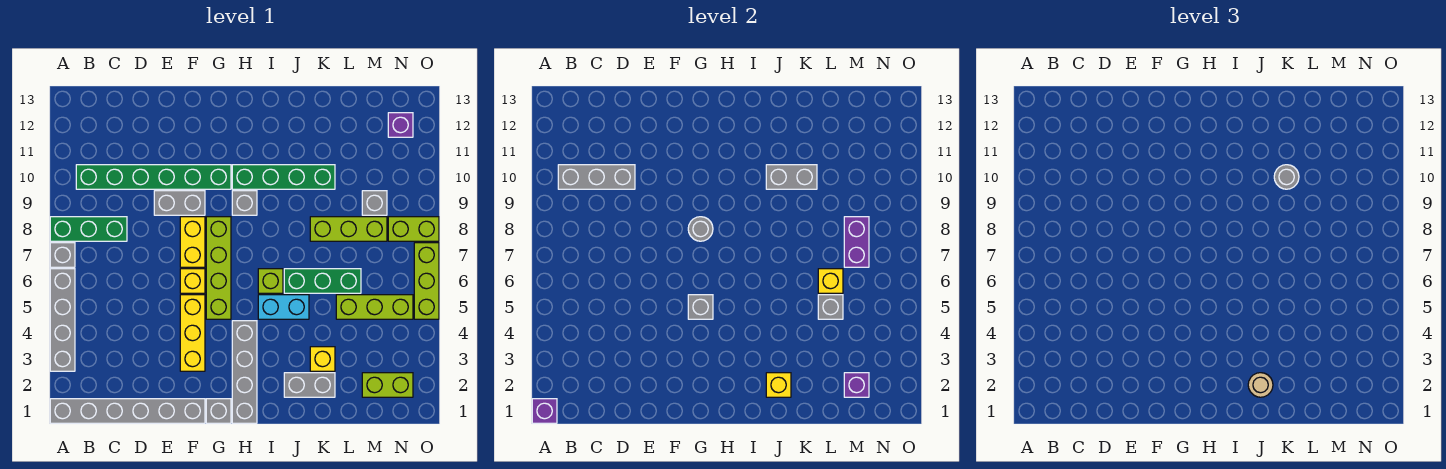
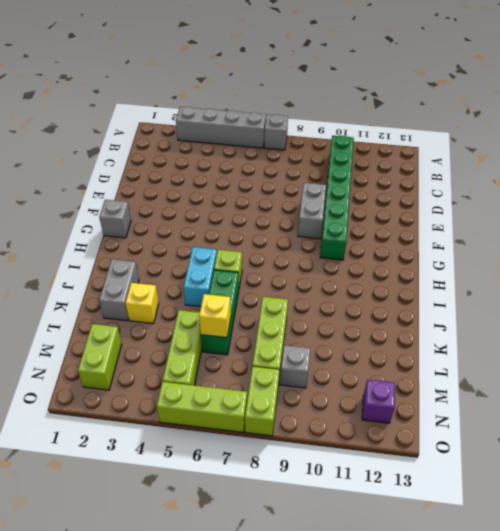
none -> grey brick A1:F1 level 1
none -> green brick A8:C8 level 1
none -> yellow brick F3:F5 level 1
none -> yellow brick F6 level 1

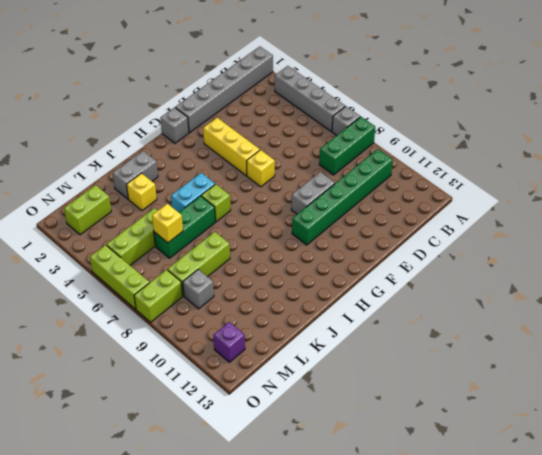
none -> yellow brick F7:F8 level 1
none -> lime brick G5:G8 level 1
none -> grey brick H1:H4 level 1
none -> grey brick H9 level 1

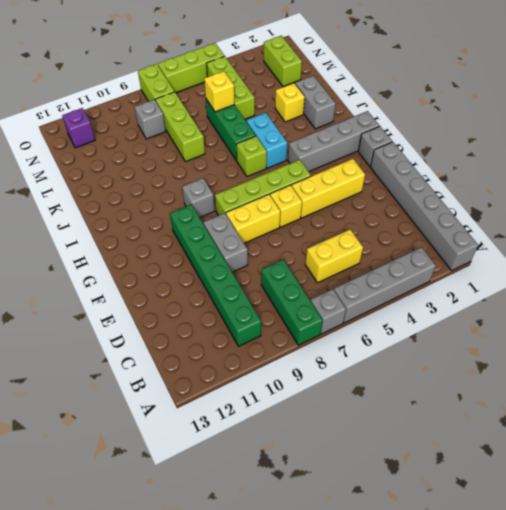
yellow brick C5:C6 level 1 -> none
none -> green brick H10:K10 level 1
none -> purple brick A1 level 2
none -> grey brick B10:D10 level 2
none -> grey brick G5 level 2

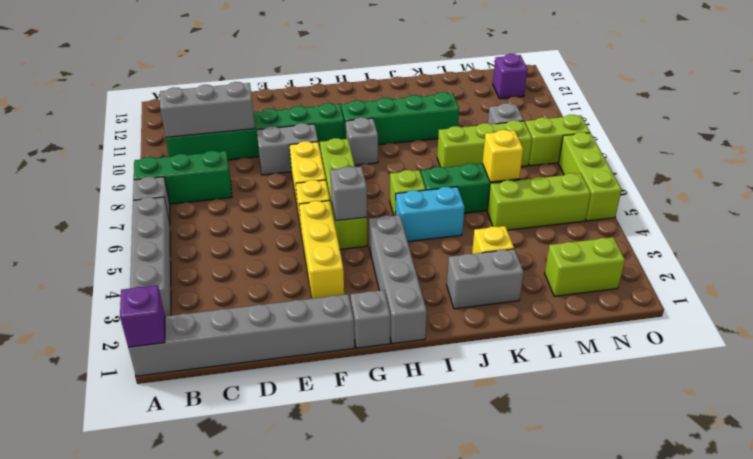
none -> grey round brick G8 level 2
none -> yellow brick J2 level 2
none -> grey brick J10:K10 level 2
none -> grey brick L5 level 2

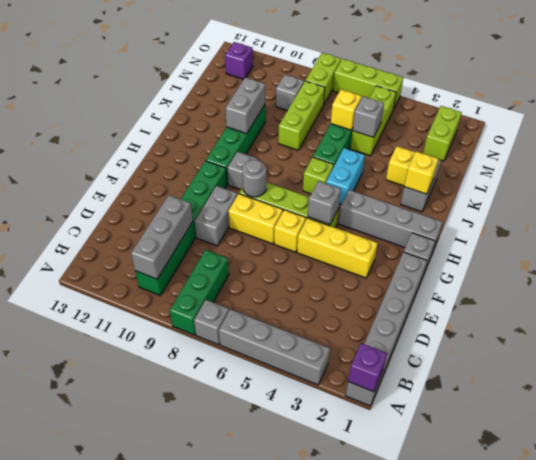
none -> purple brick M2 level 2
none -> purple brick M7:M8 level 2
none -> tan round brick J2 level 3
none -> grey round brick K10 level 3

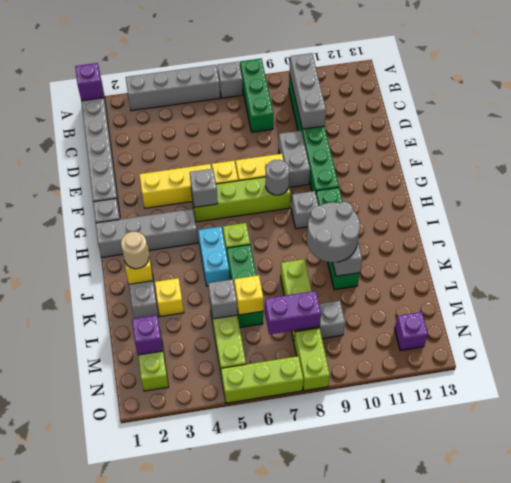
grey round brick J9:K10 level 3 -> grey round brick K10 level 3

